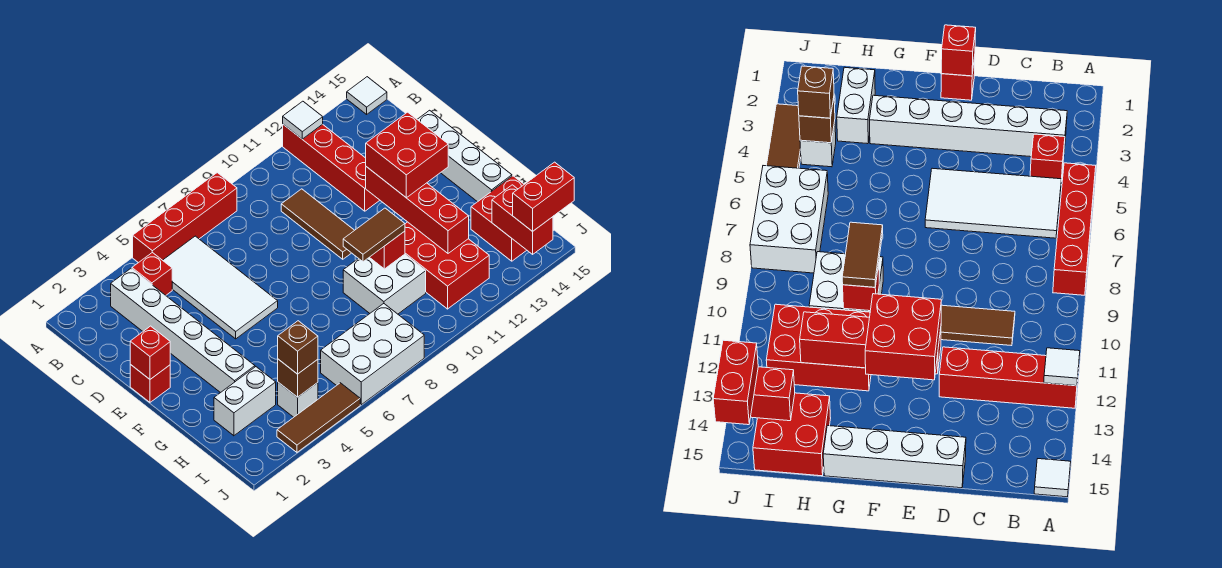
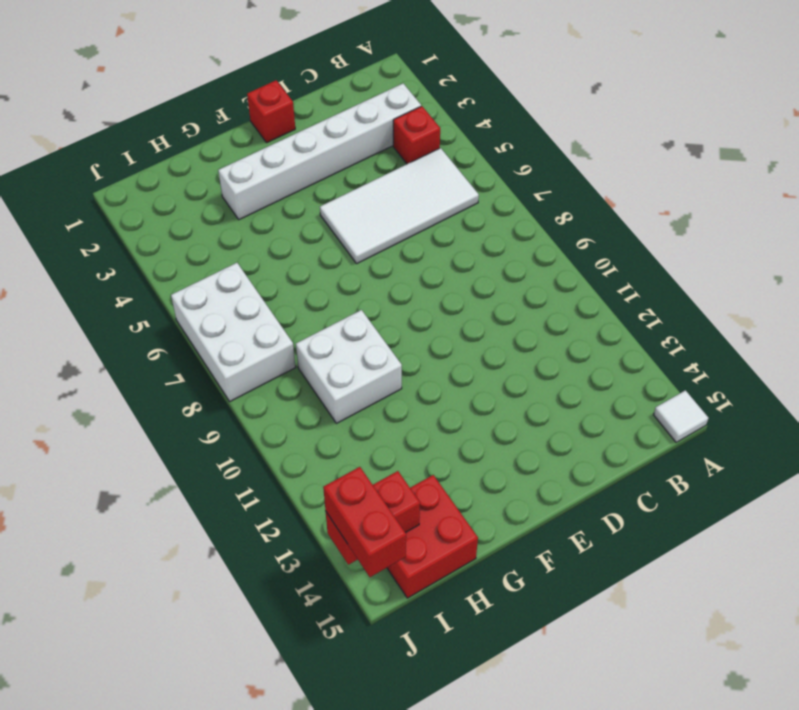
none -> red brick A5:A8 level 1
none -> red brick A12:D12 level 1
none -> brown tile C10:E10 level 1

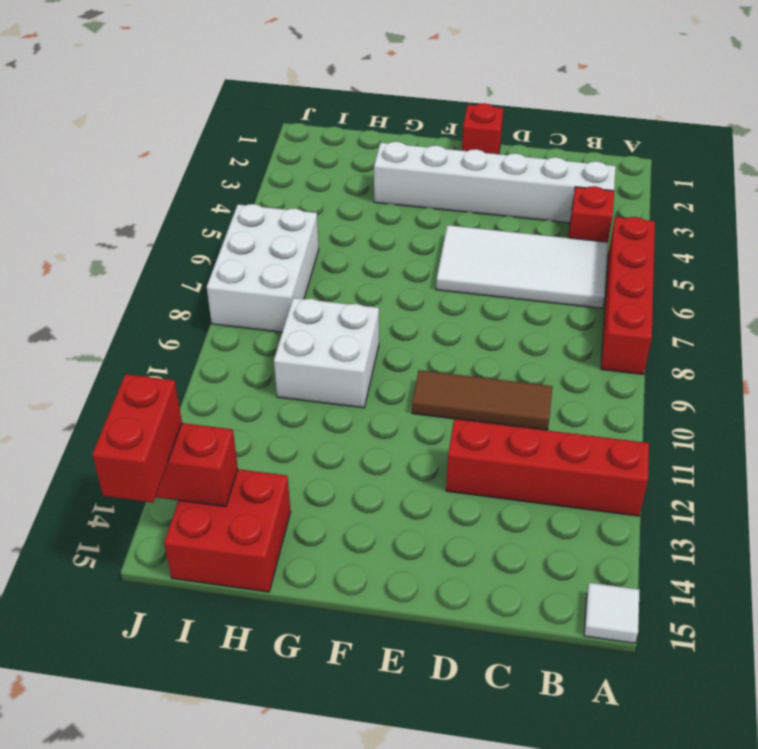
none -> white brick D15:G15 level 1
none -> red brick G11:I12 level 1
none -> white brick H2:H3 level 1

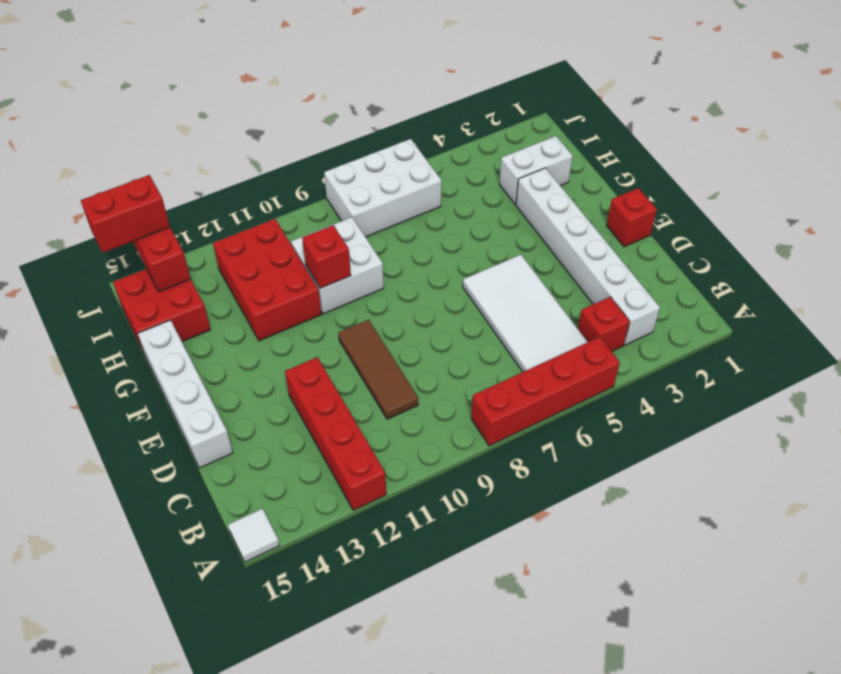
none -> white brick I4 level 1
none -> brown tile J3:J5 level 1
none -> white tile A12 level 2

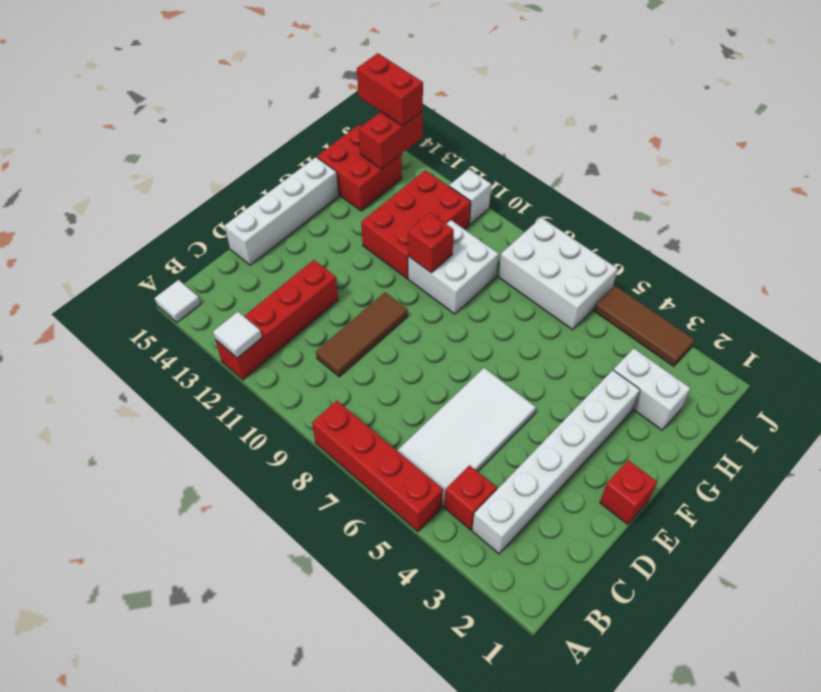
white brick J11 level 1 -> white brick I4 level 1
none -> red brick E1 level 2
none -> red brick E12:H12 level 2
none -> brown brick I4 level 2

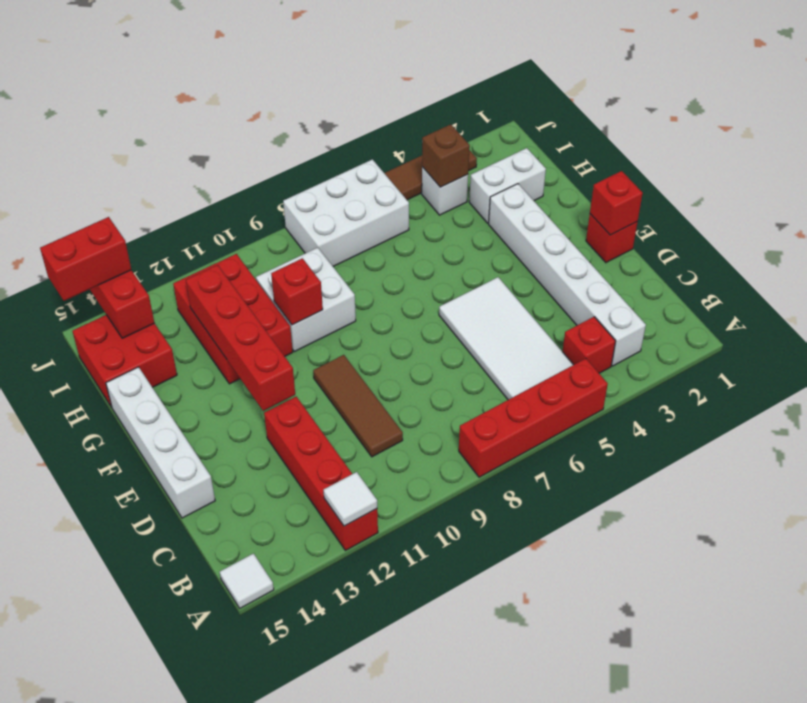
none -> red brick E12:F13 level 3
none -> brown tile G9:G10 level 3
none -> brown brick I4 level 3

